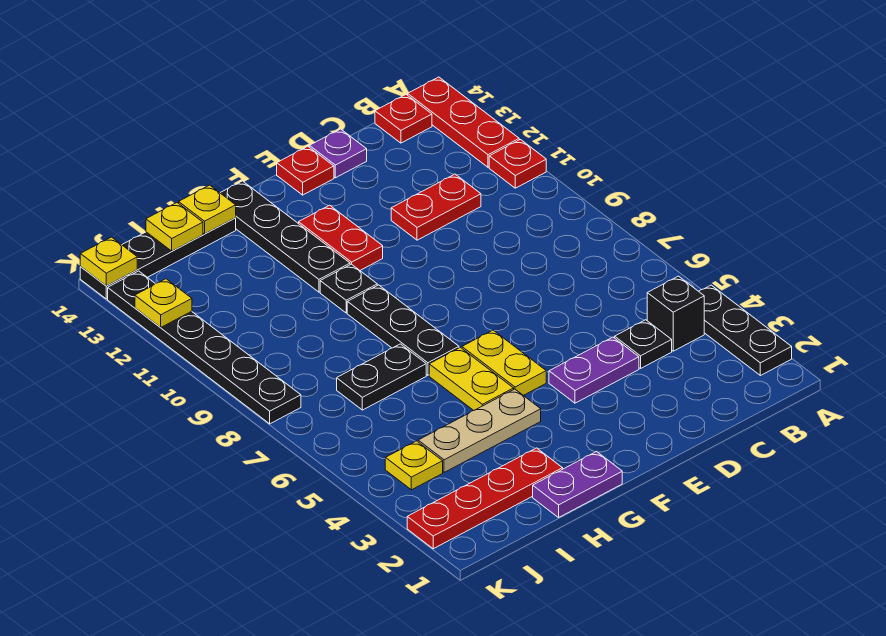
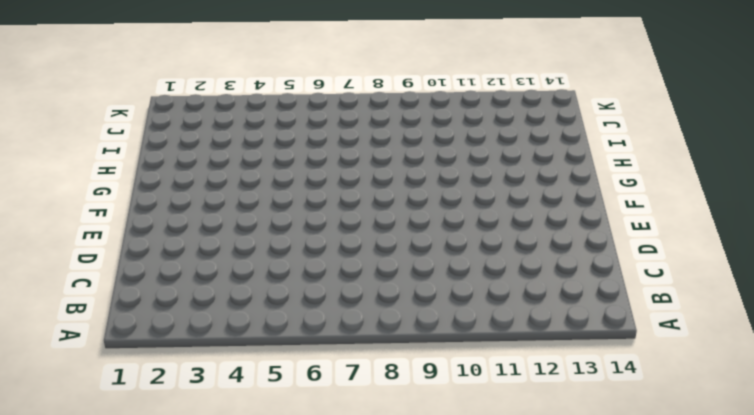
none -> black plate A2:A4 level 1
none -> red plate A11 level 1
none -> red plate A12:A14 level 1

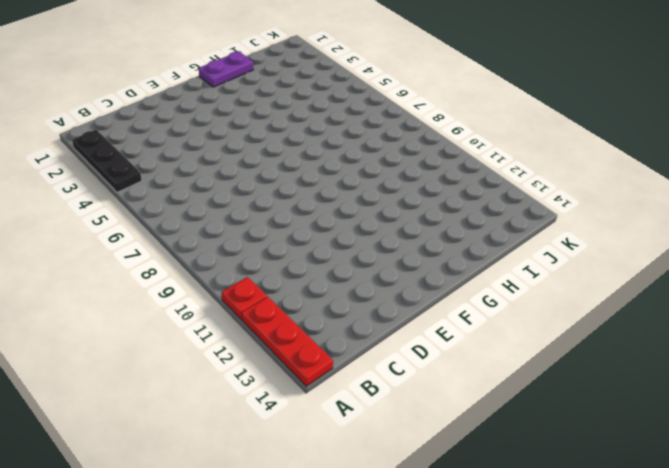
none -> black brick B4 level 1
none -> red plate B14 level 1
none -> black plate C4 level 1

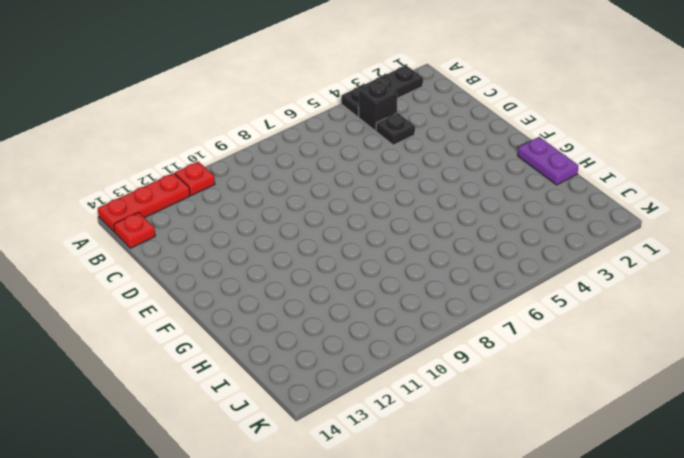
none -> red plate C11:D11 level 1
none -> purple plate D4:E4 level 1
none -> purple plate D14 level 1

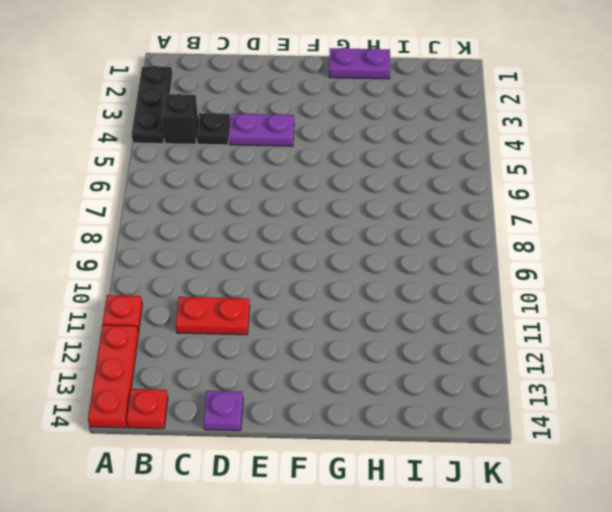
none -> red plate E14 level 1
none -> yellow plate F5:F6 level 1
none -> red plate F11:F12 level 1

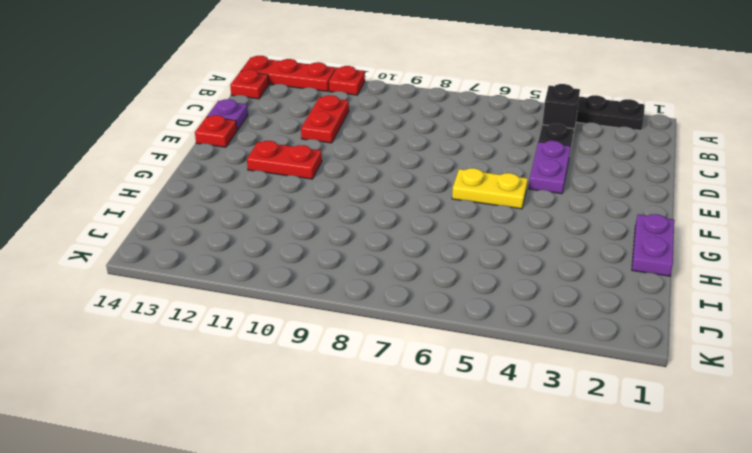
none -> tan plate G4:I4 level 1
none -> yellow plate G5:G6 level 1
none -> black plate G7:G9 level 1

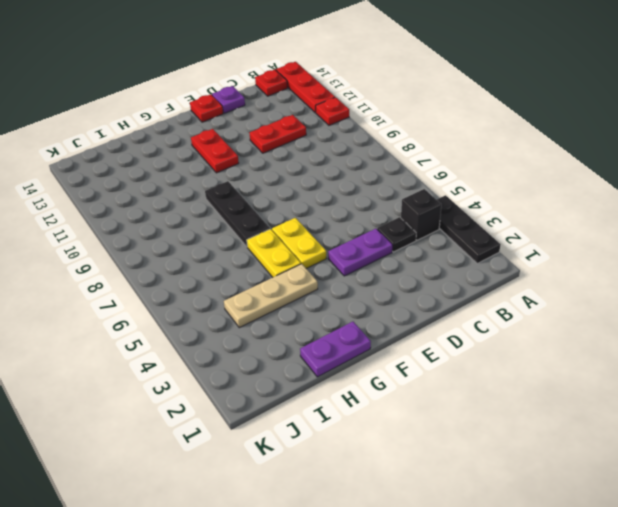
none -> black plate G10 level 1
none -> black plate G11:G14 level 1
none -> red plate H2:K2 level 1

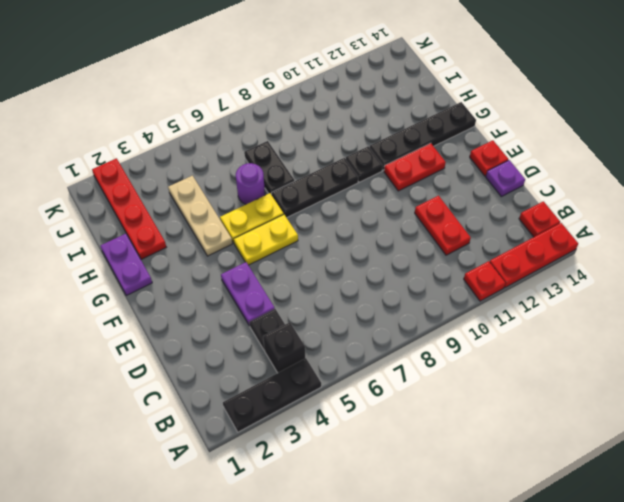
purple round brick H6 level 1 -> none
none -> black plate H14:K14 level 1
none -> yellow plate J4 level 1
none -> black plate K8:K13 level 1

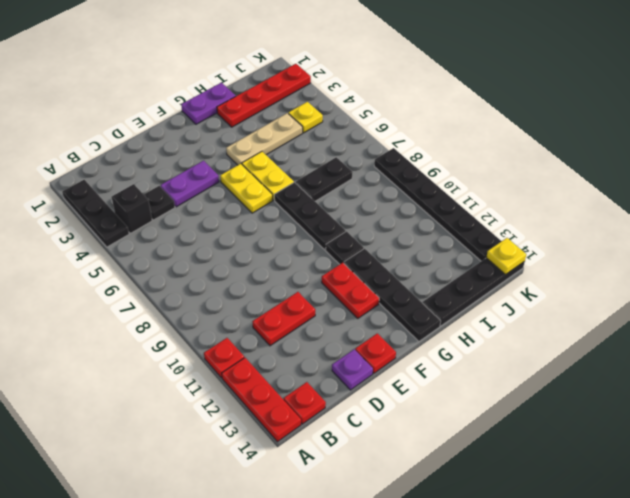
none -> yellow plate H14 level 2
none -> yellow plate I14 level 2
none -> yellow plate K12 level 2

